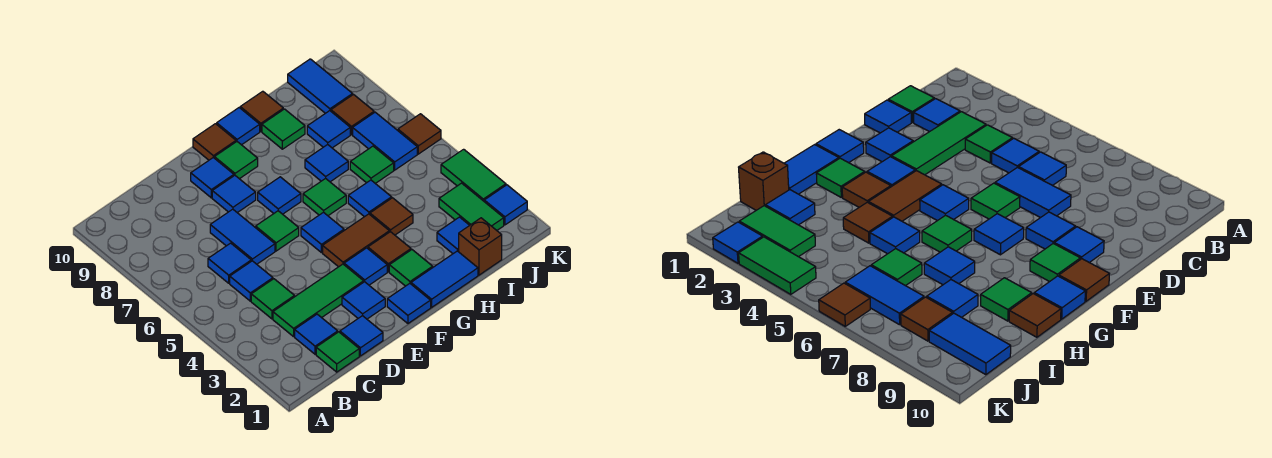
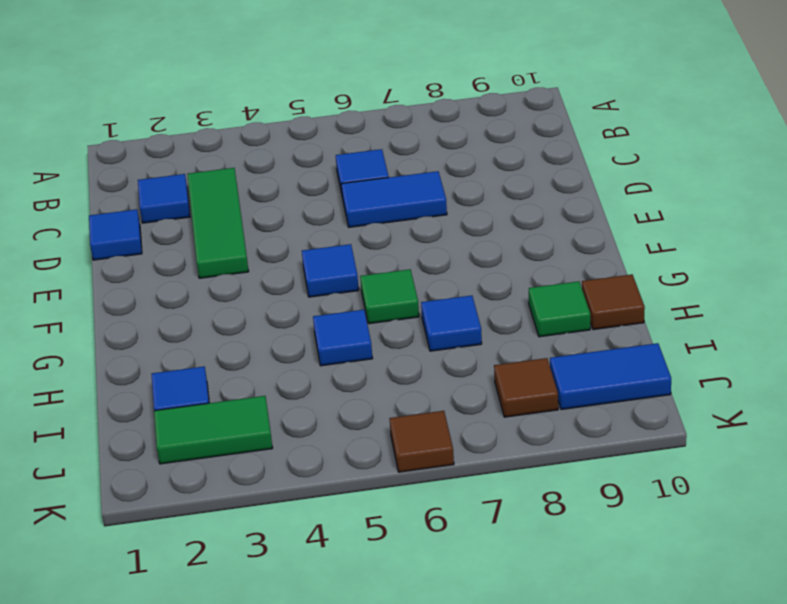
none -> green tile C1 level 1
none -> green tile C4 level 1
none -> blue tile C5 level 1
none -> blue tile E2 level 1

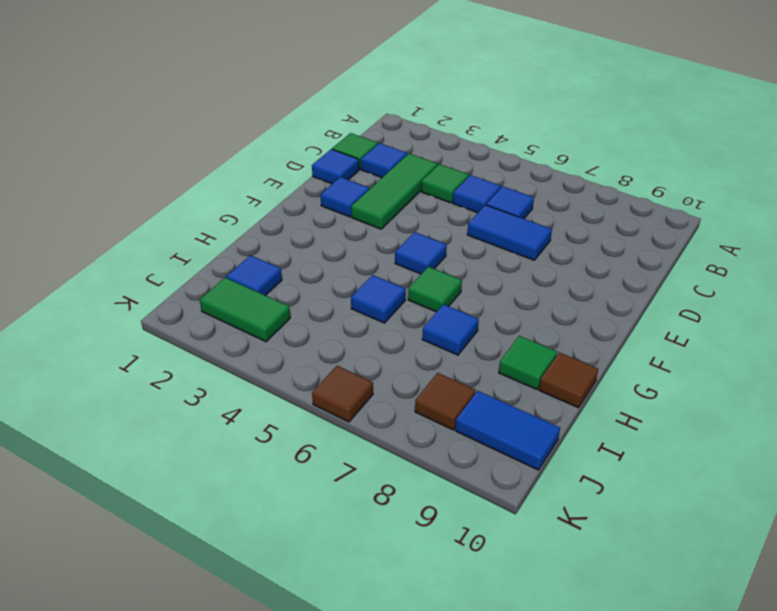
none -> green tile E6 level 1
none -> blue tile E8 level 1
none -> blue tile E9 level 1
none -> blue tile F1 level 1

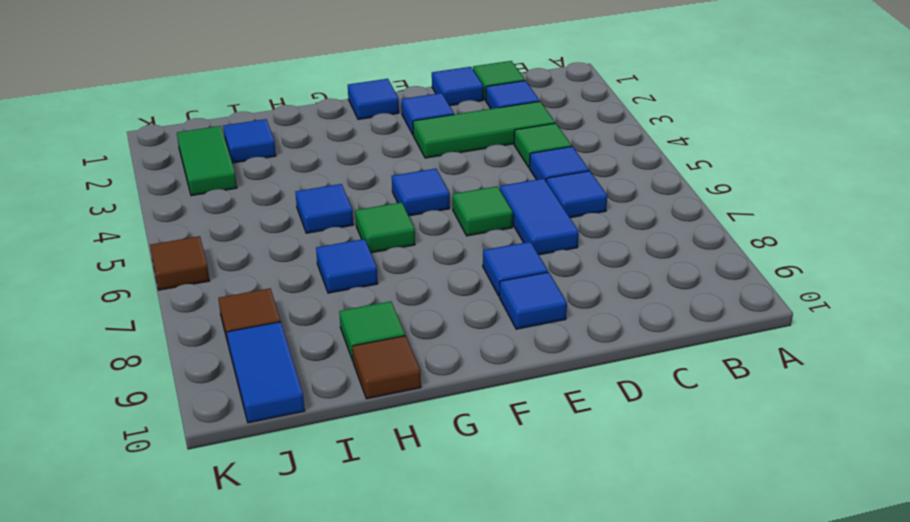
none -> blue tile F3 level 1
none -> brown tile F4:G4 level 1
none -> blue tile F7 level 1
none -> green tile F9 level 1

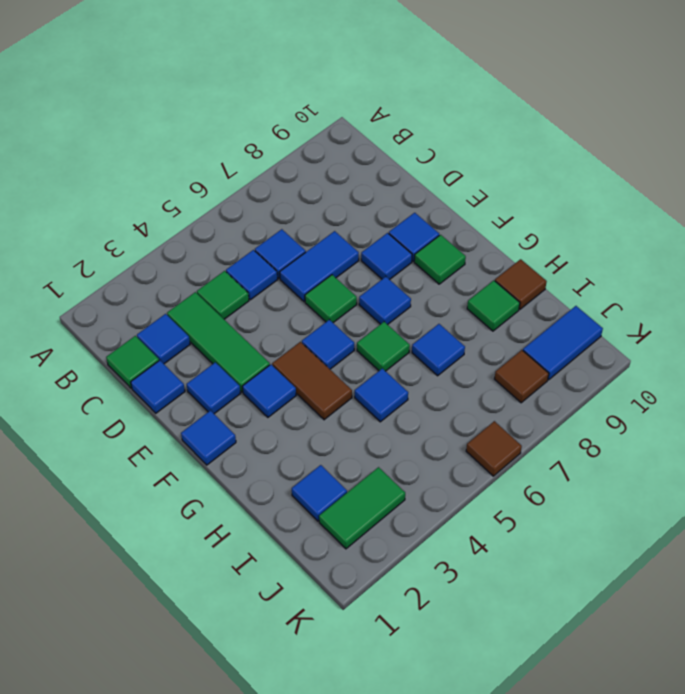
none -> brown tile F10 level 1
none -> blue tile G1:H1 level 1
none -> green tile G2 level 1
none -> brown tile G3 level 1

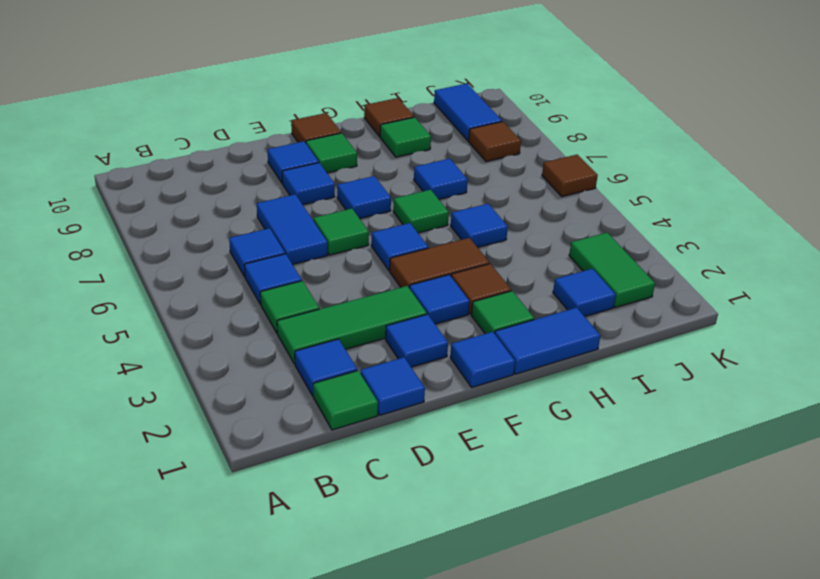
none -> blue tile G10 level 1
none -> brown tile H4 level 1
none -> brown brick I1 level 1
none -> green tile I6 level 1

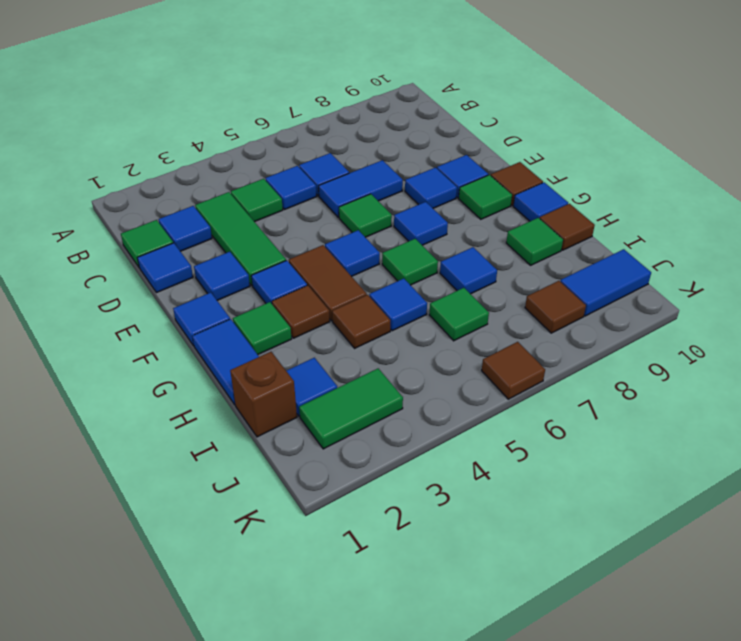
none -> blue tile I8 level 1
none -> blue tile J6:J7 level 1
none -> blue tile K2 level 1
none -> green tile K3:K4 level 1

